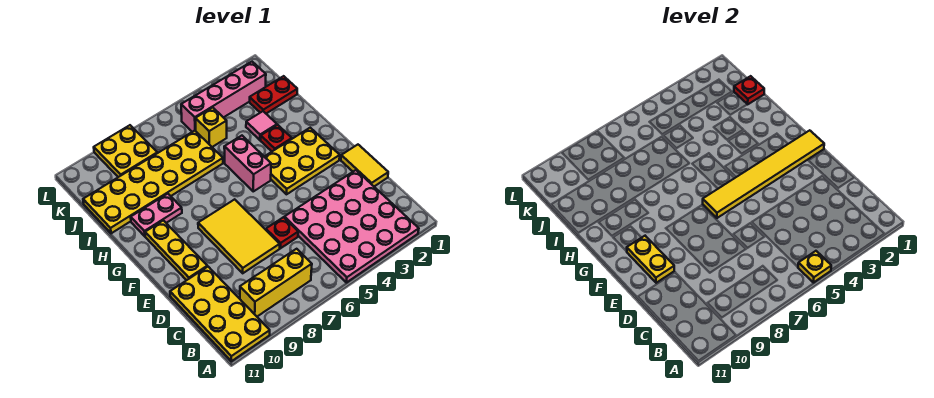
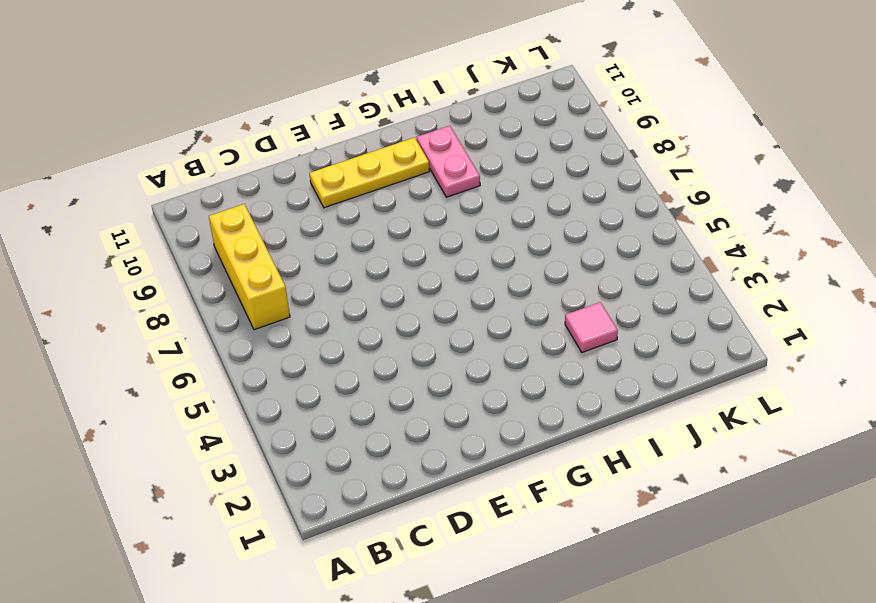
none -> pink plate A2:D5 level 1
none -> yellow plate A10:D11 level 1
none -> yellow tile D1:E1 level 1

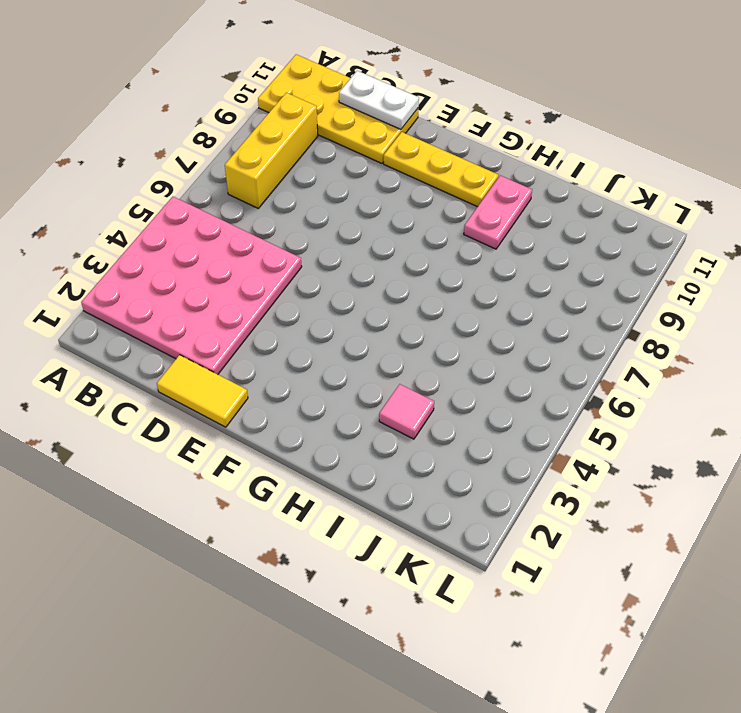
white plate C11:D11 level 2 -> none
none -> red plate D6 level 1
none -> yellow tile D7:F8 level 1
none -> yellow plate F2:G4 level 1

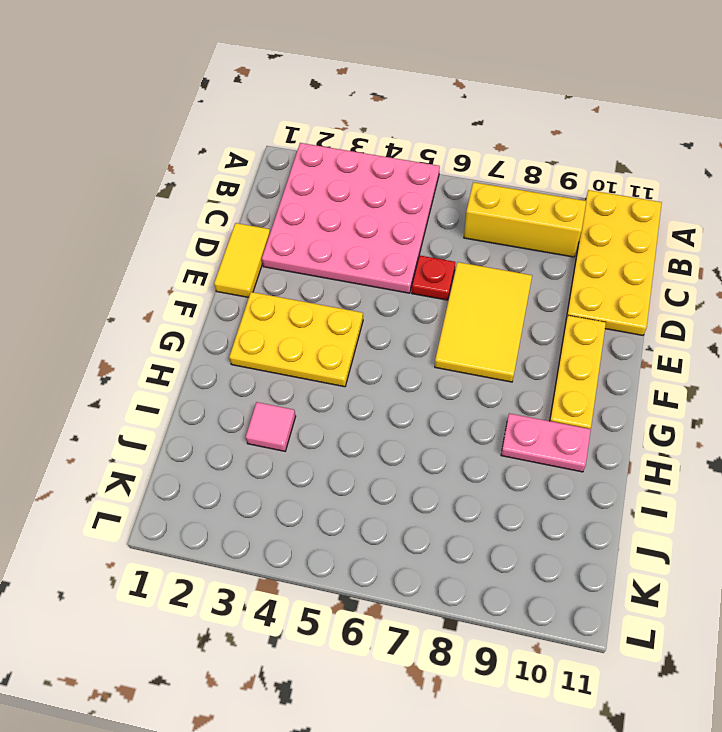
none -> pink brick G5:H5 level 1
none -> red plate H3 level 1
none -> yellow plate I6:J11 level 1

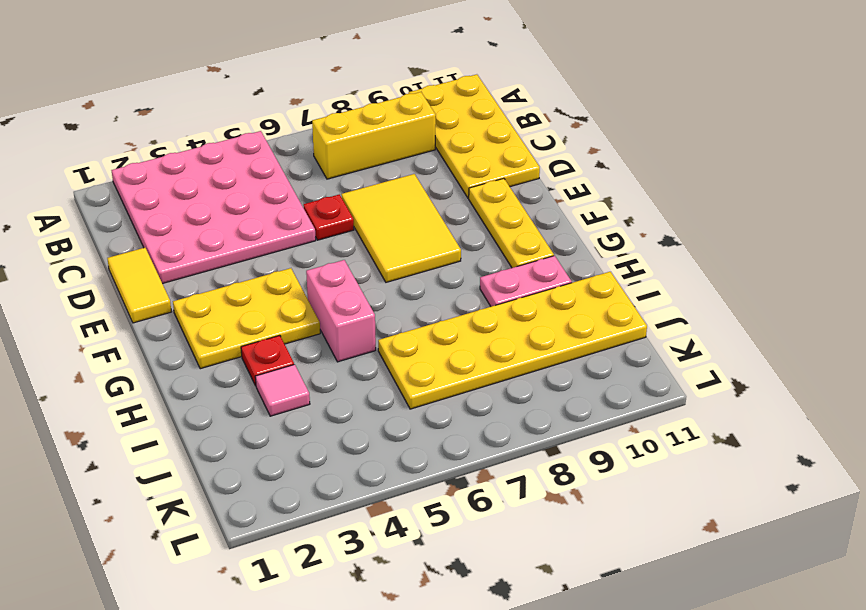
none -> red plate J1:J2 level 1
none -> yellow brick J5 level 1
none -> pink brick K2:K5 level 1

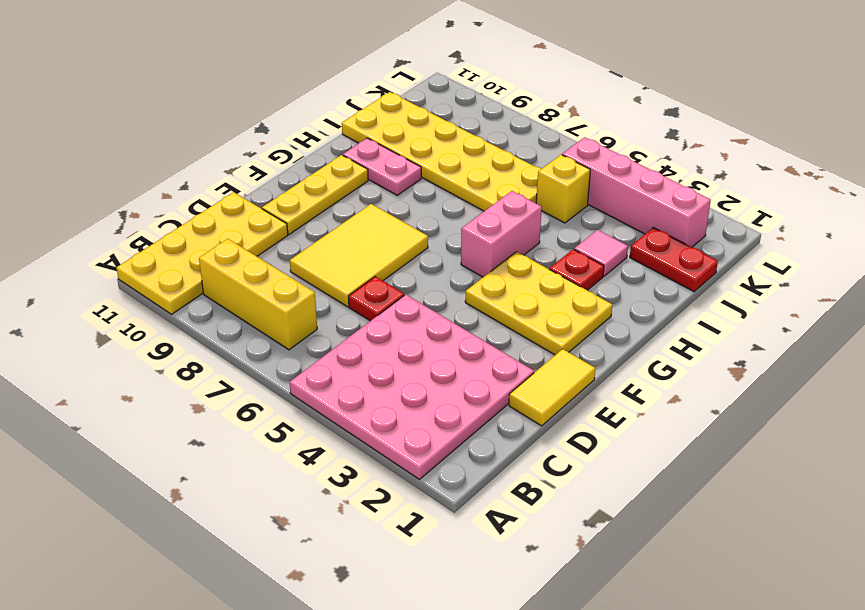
none -> yellow plate K8:L9 level 1
none -> yellow plate A5 level 2
none -> yellow plate E10:F10 level 2

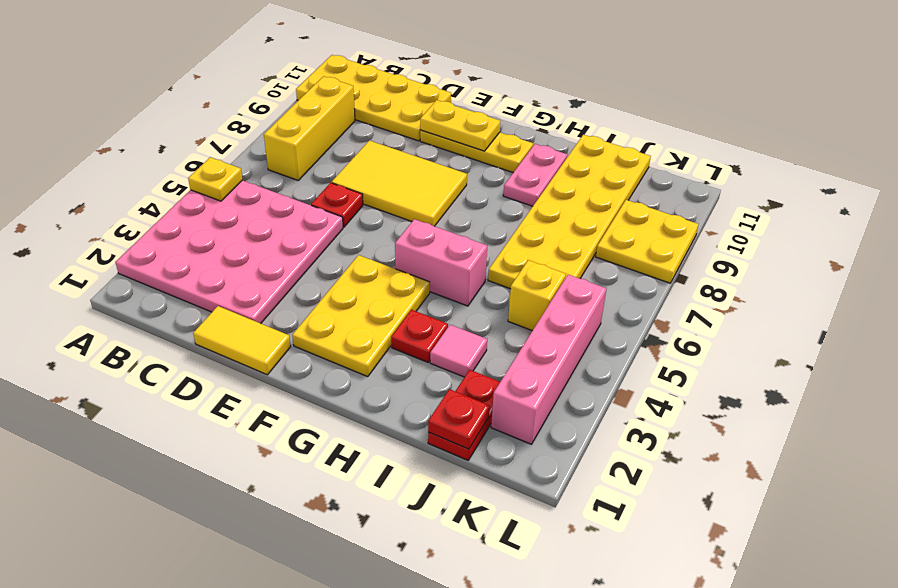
none -> yellow tile F1:F6 level 2

